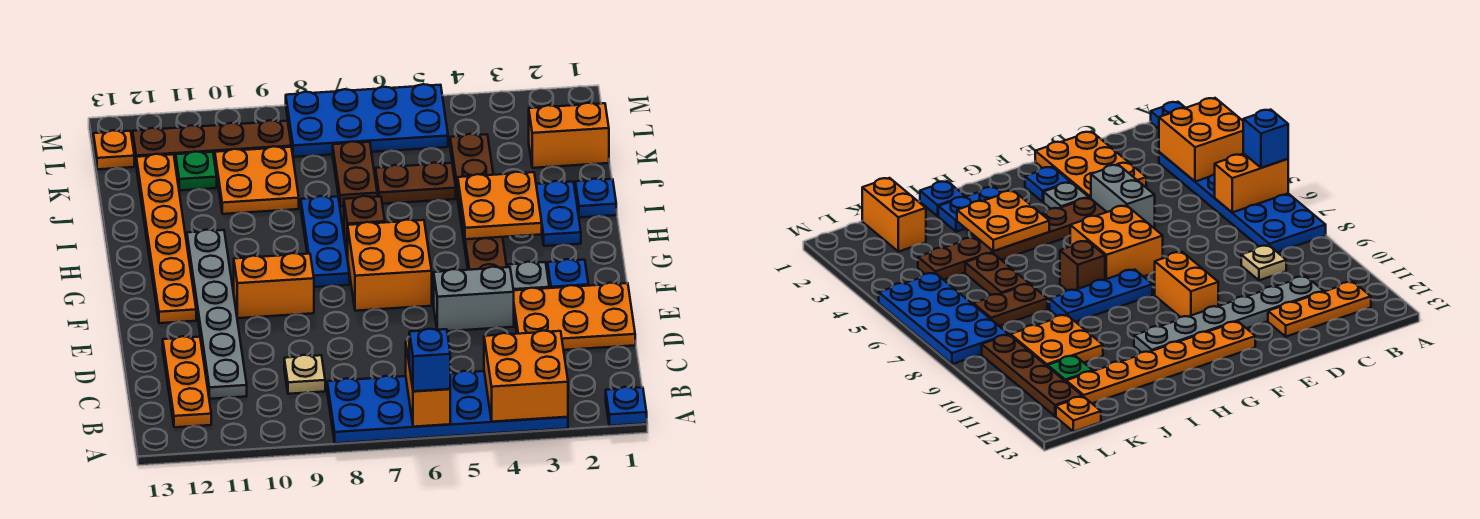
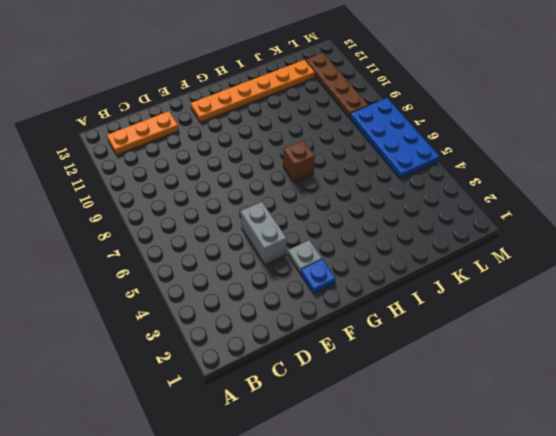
none -> blue plate A1 level 1
none -> blue plate A3:B8 level 1
none -> tan plate C9 level 1

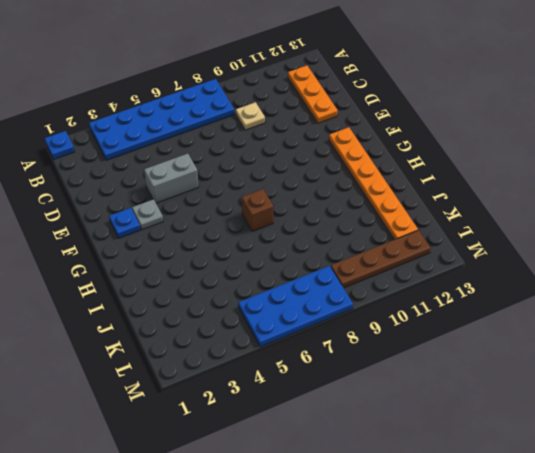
none -> grey plate C11:H11 level 1
none -> orange plate D1:E3 level 1
none -> brown plate F4:K4 level 1

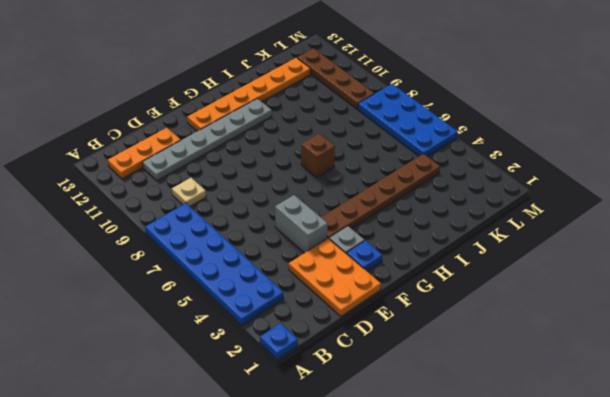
none -> orange brick F6:G7 level 1
none -> orange brick F9:F10 level 1
none -> blue plate G8:I8 level 1

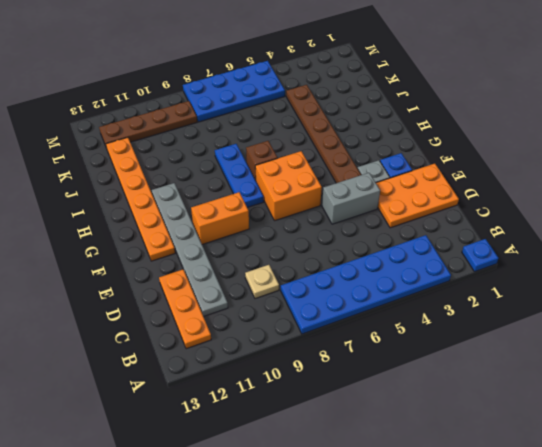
none -> blue plate H2:I2 level 1
none -> blue plate I1 level 1
none -> brown plate J5:J6 level 1

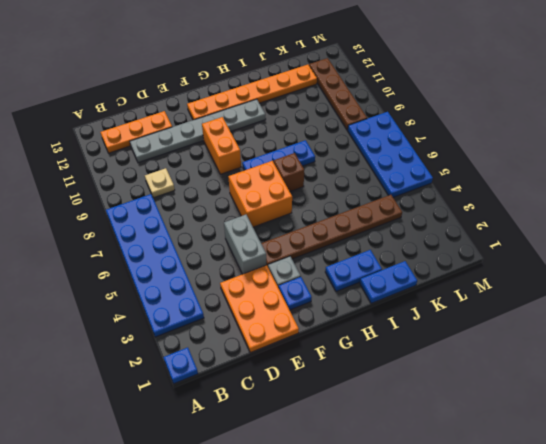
blue plate I1:J1 level 1 -> blue plate I1 level 1
none -> brown plate J5:J6 level 1
none -> brown plate J7:K7 level 1
none -> orange plate J9:K10 level 1

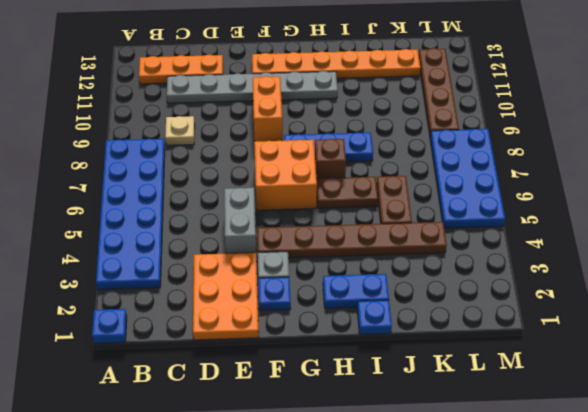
brown plate H6:I6 level 1 -> brown plate J7:K7 level 1
none -> orange plate J9:K10 level 1
none -> orange brick K1:K2 level 1
none -> green plate K11 level 1

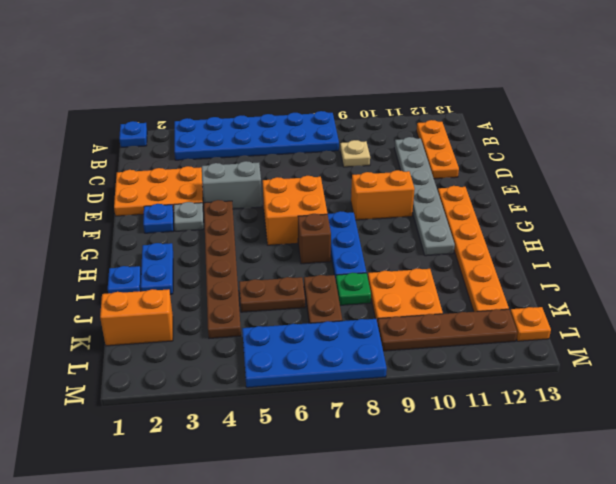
green plate J8 level 1 -> green plate K11 level 1
none -> orange brick A3:B4 level 2
none -> orange brick A6:B6 level 2
none -> orange plate H3:I4 level 2

